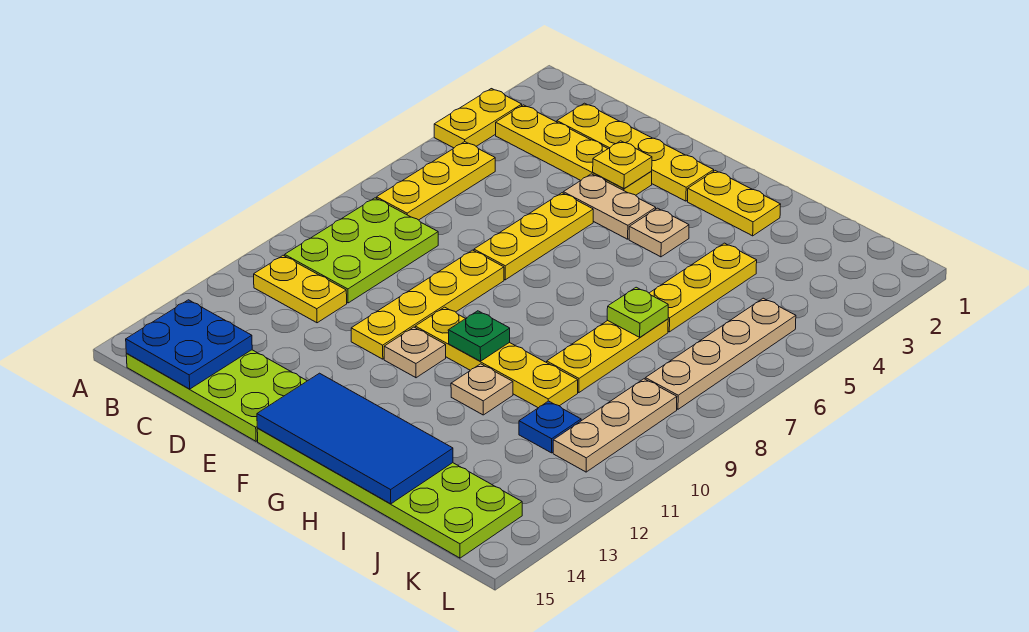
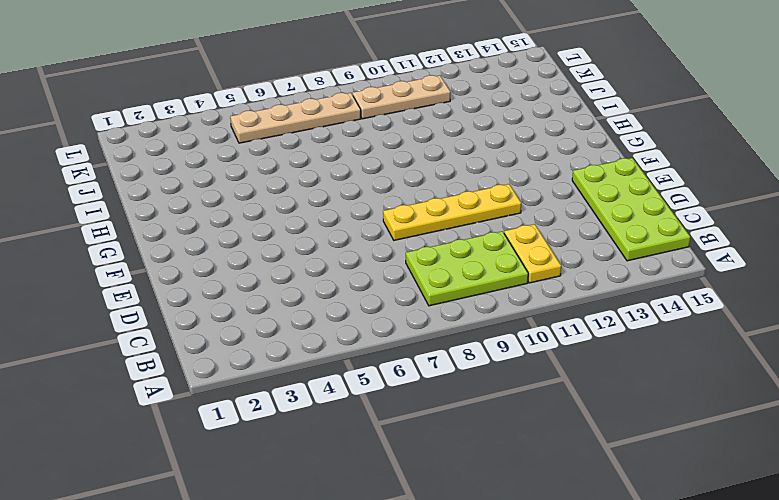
none -> yellow plate A3:A4 level 1
none -> yellow plate B3:E3 level 1
none -> yellow plate B5:B7 level 1

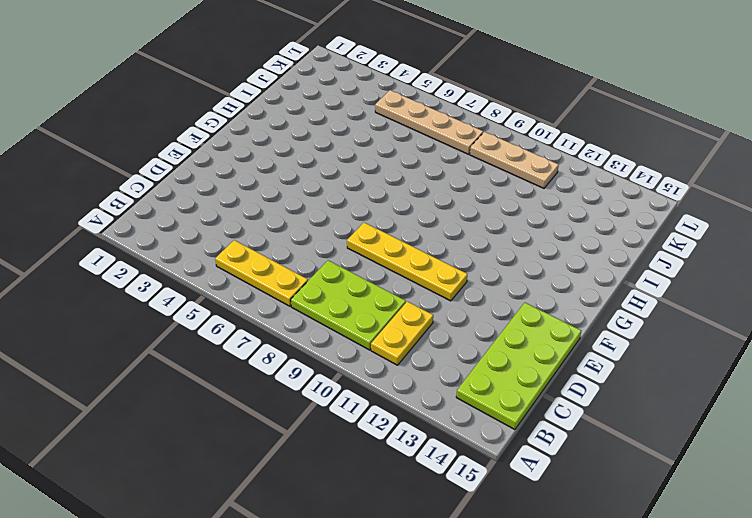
none -> yellow plate A3:A4 level 1
none -> yellow plate B3:E3 level 1
none -> yellow plate C2:F2 level 1

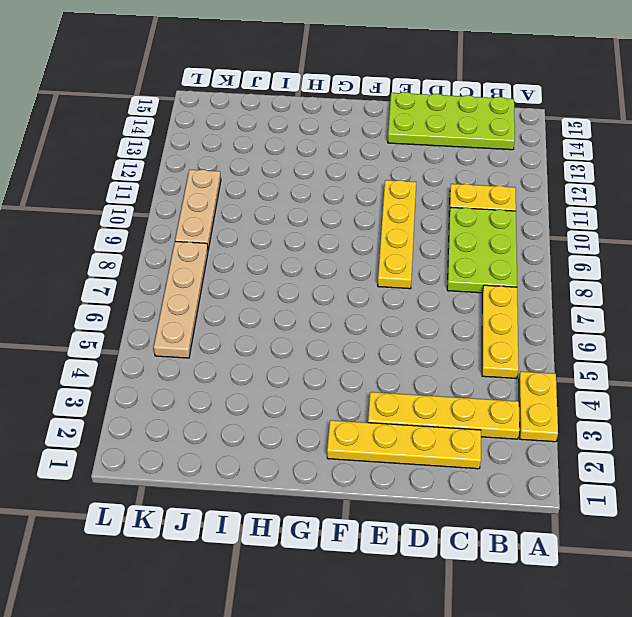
none -> tan plate E4:F4 level 1
none -> yellow plate E5:E7 level 1
none -> yellow plate F10:I10 level 1

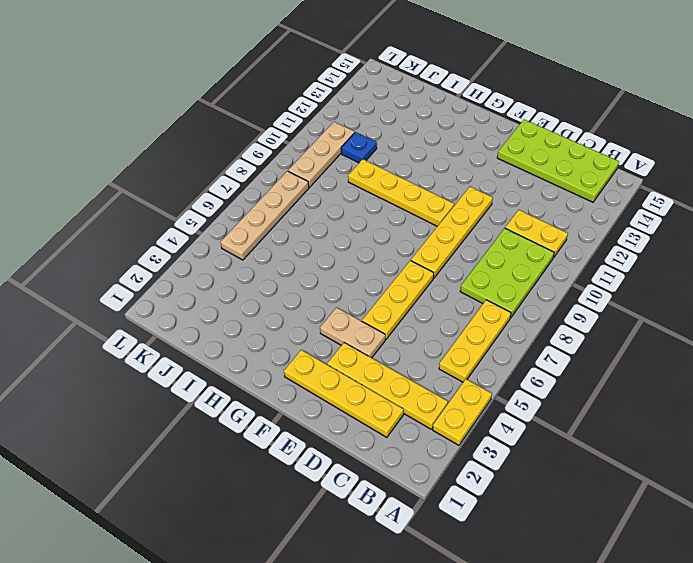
none -> tan plate F11 level 1
none -> lime plate F14:K15 level 1
none -> yellow plate G2:H2 level 1

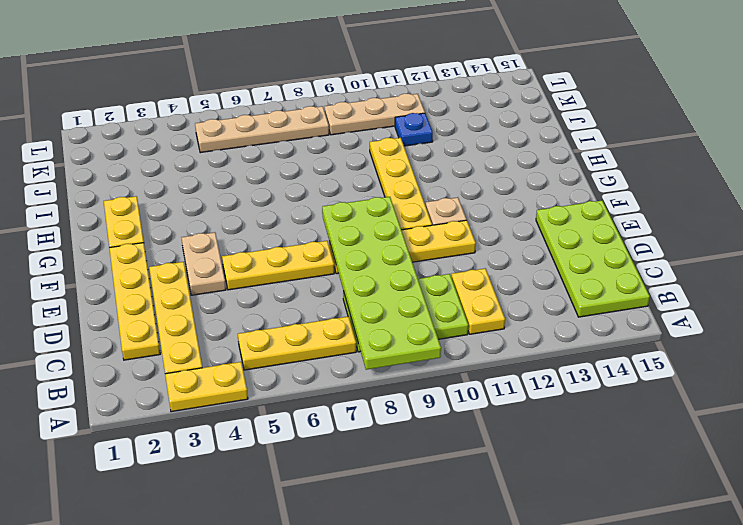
lime plate A8:F9 level 2 -> lime plate F14:K15 level 1
none -> tan plate G4 level 1
none -> tan plate H11 level 1
none -> yellow plate I4:I6 level 1

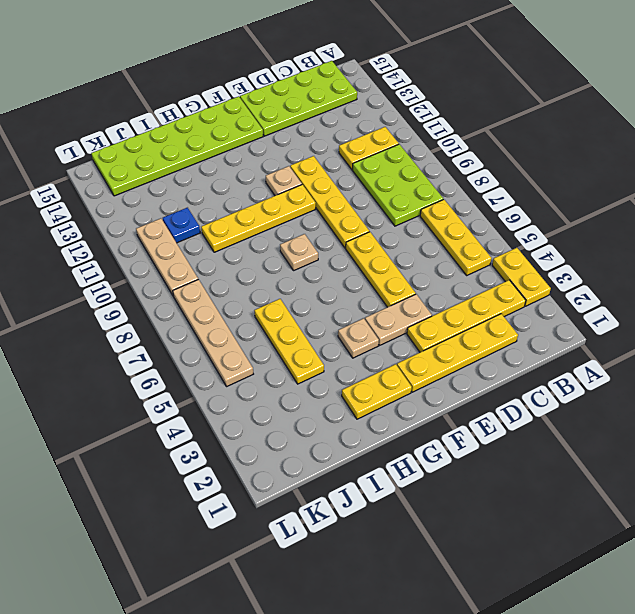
tan plate G8 level 1 -> tan plate H11 level 1
none -> yellow plate I7:I9 level 1
none -> blue plate B14:C15 level 2
none -> yellow plate E3 level 2

